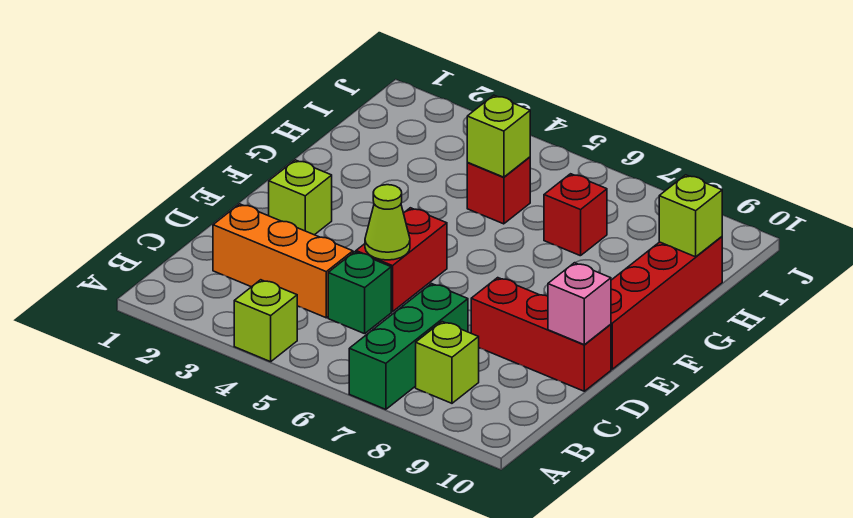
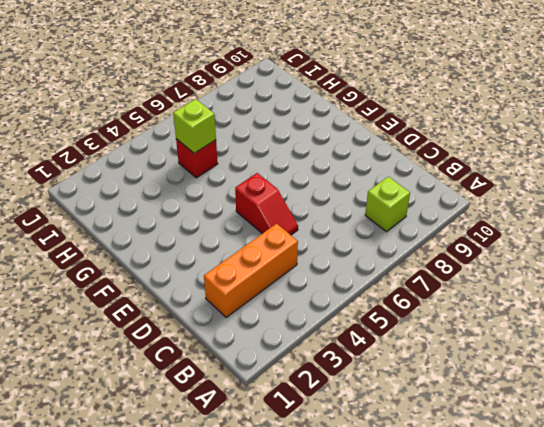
red slope D5:E5 level 1 top E -> red brick D5:E5 level 1
none -> lime brick A4 level 1
none -> green brick A7:C7 level 1
none -> green brick C5 level 1

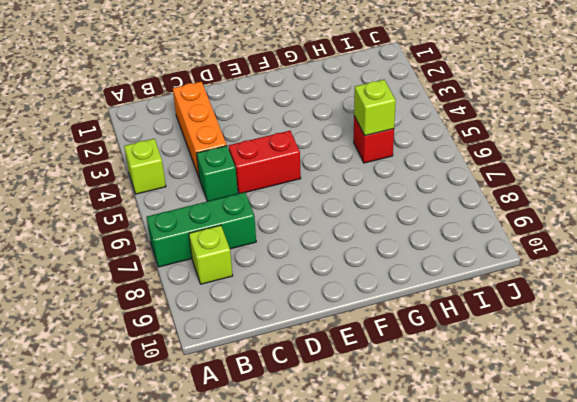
none -> red brick D8:D10 level 1
none -> lime brick E2 level 1
none -> red brick E10:H10 level 1

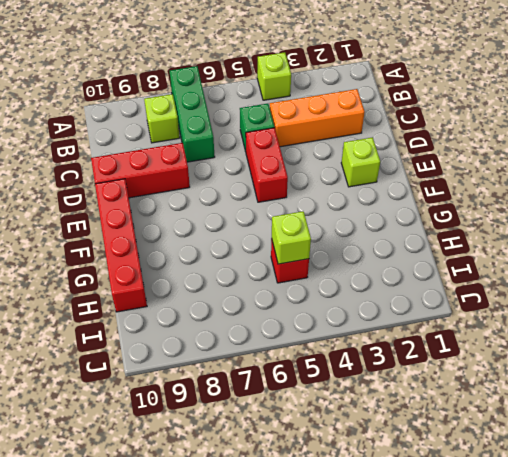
none -> red brick H7 level 1
none -> lime cone D5 level 2
none -> pink brick D10 level 2

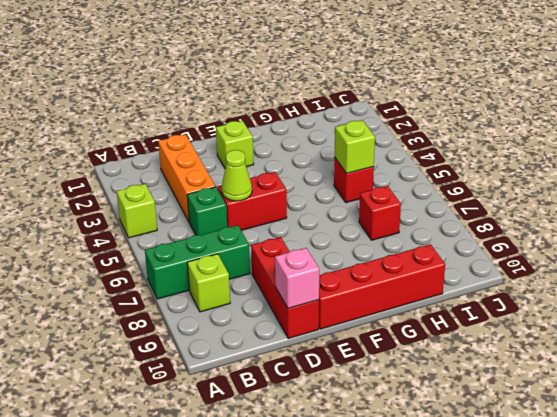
none -> lime brick H10 level 2

